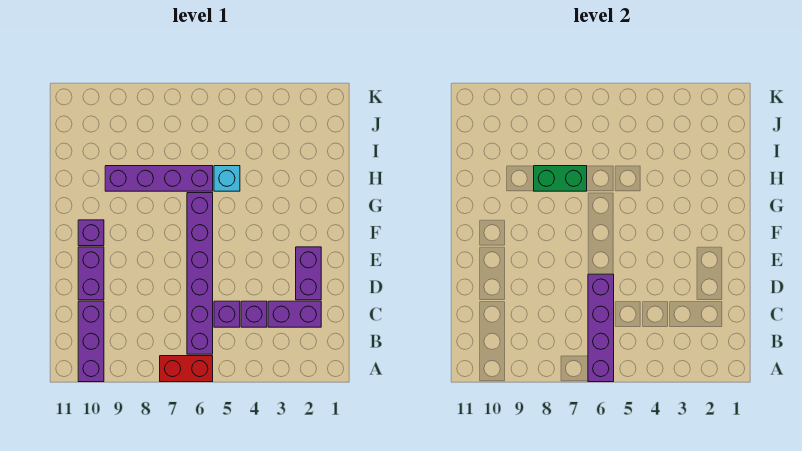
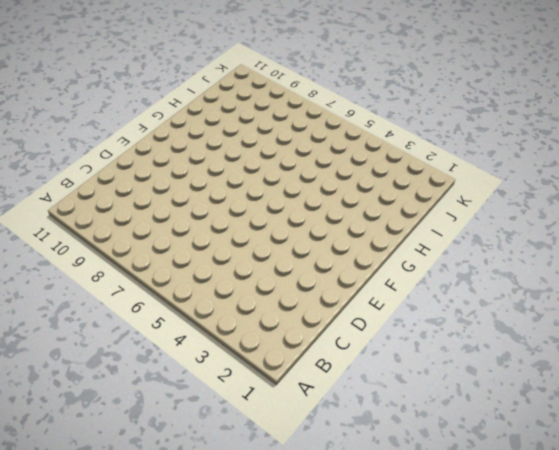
none -> red brick A6:A7 level 1
none -> purple brick A10:C10 level 1
none -> purple brick B6:G6 level 1

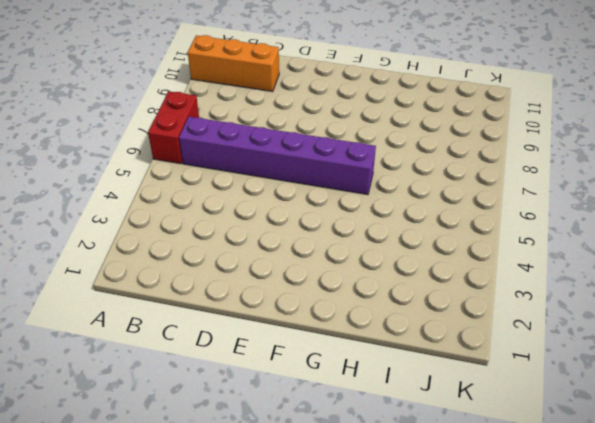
orange brick A10:C10 level 1 -> purple brick A10:C10 level 1
none -> purple brick C2:C3 level 1
none -> purple brick C4 level 1
none -> purple brick C5 level 1

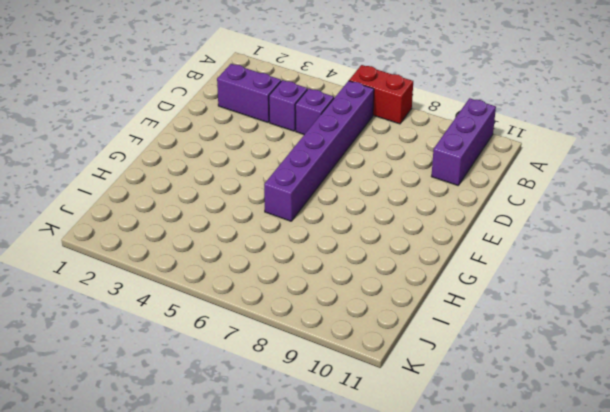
none -> purple brick D2:E2 level 1
none -> purple brick D10:E10 level 1
none -> purple brick F10 level 1

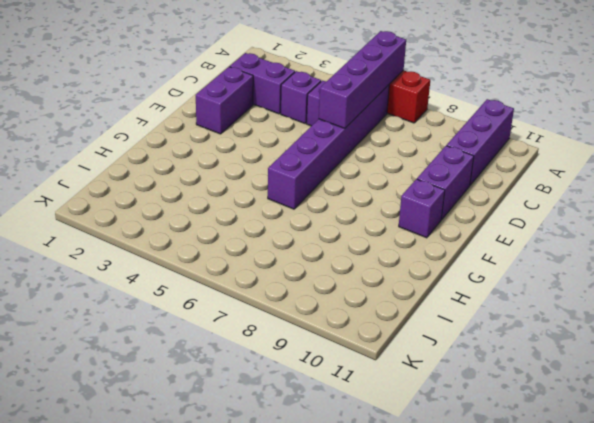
none -> cyan brick H5 level 1
none -> purple brick H6:H9 level 1
none -> green brick H7:H8 level 2

